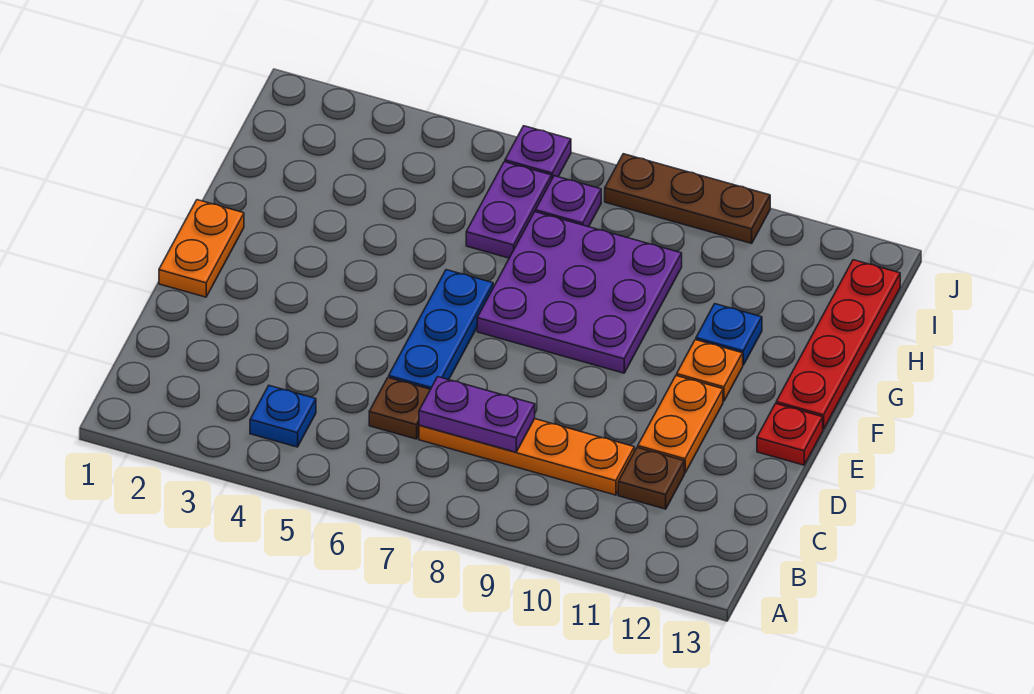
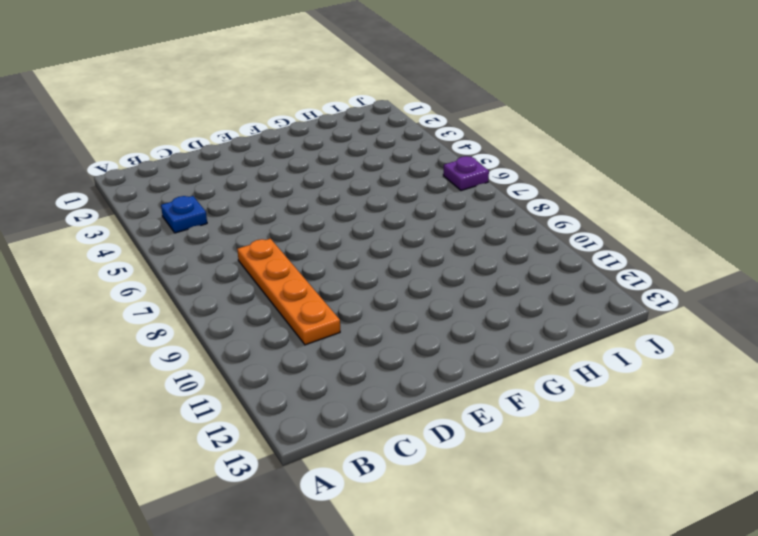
none -> brown plate C6 level 1
none -> brown plate C11 level 1
none -> blue plate D6:F6 level 1

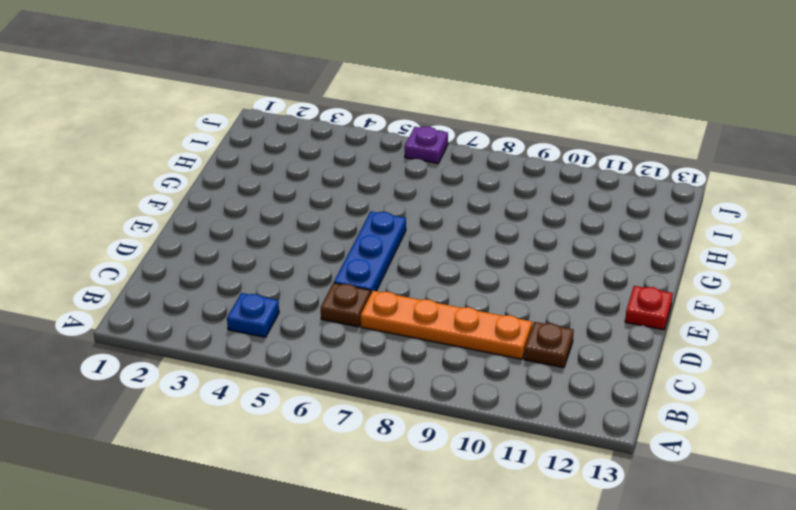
none -> orange plate D11:E11 level 1
none -> orange plate E1:F1 level 1
none -> purple plate F7:H9 level 1

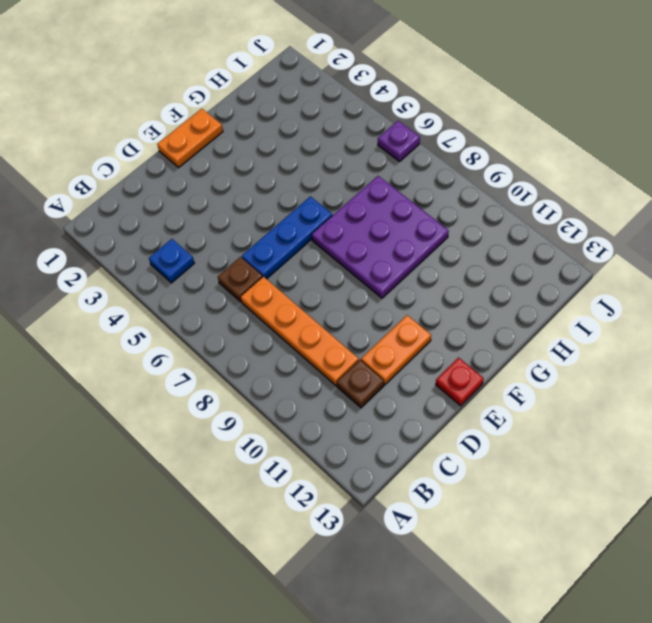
none -> orange plate F11 level 1
none -> red plate F13:I13 level 1
none -> blue plate G11 level 1

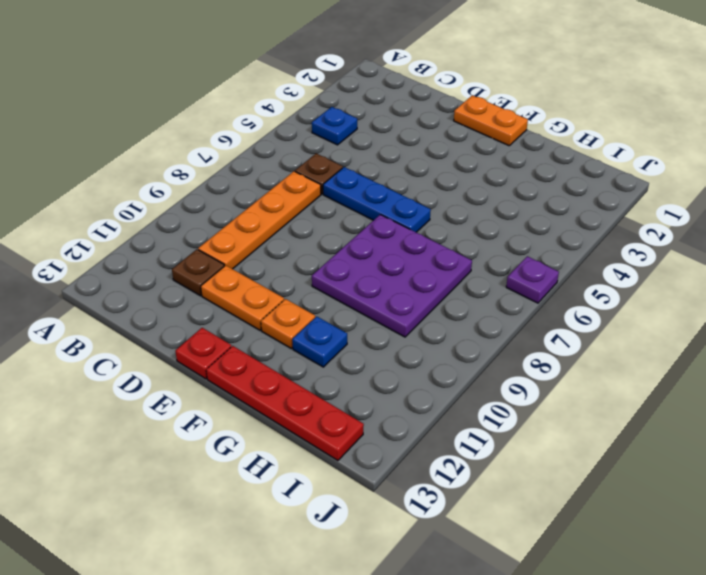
none -> purple plate H6:I6 level 1
none -> purple plate I7 level 1
none -> brown plate J8:J10 level 1

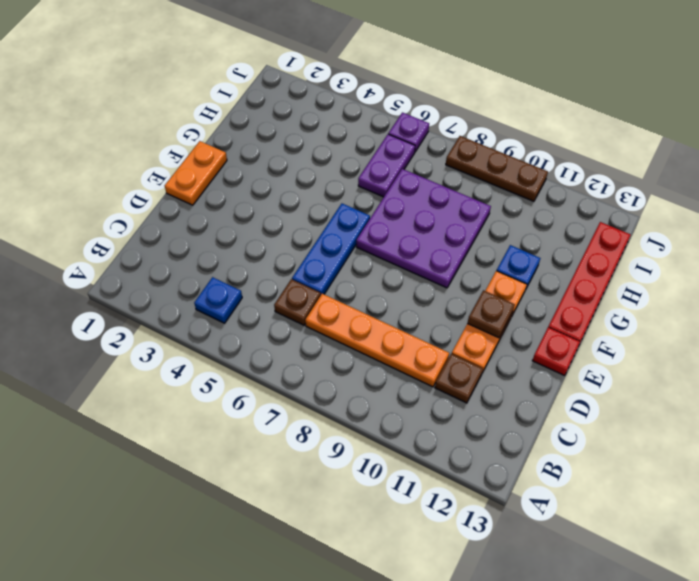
brown plate E11 level 2 -> none
none -> purple plate I7 level 1
none -> purple plate C7:C8 level 2

